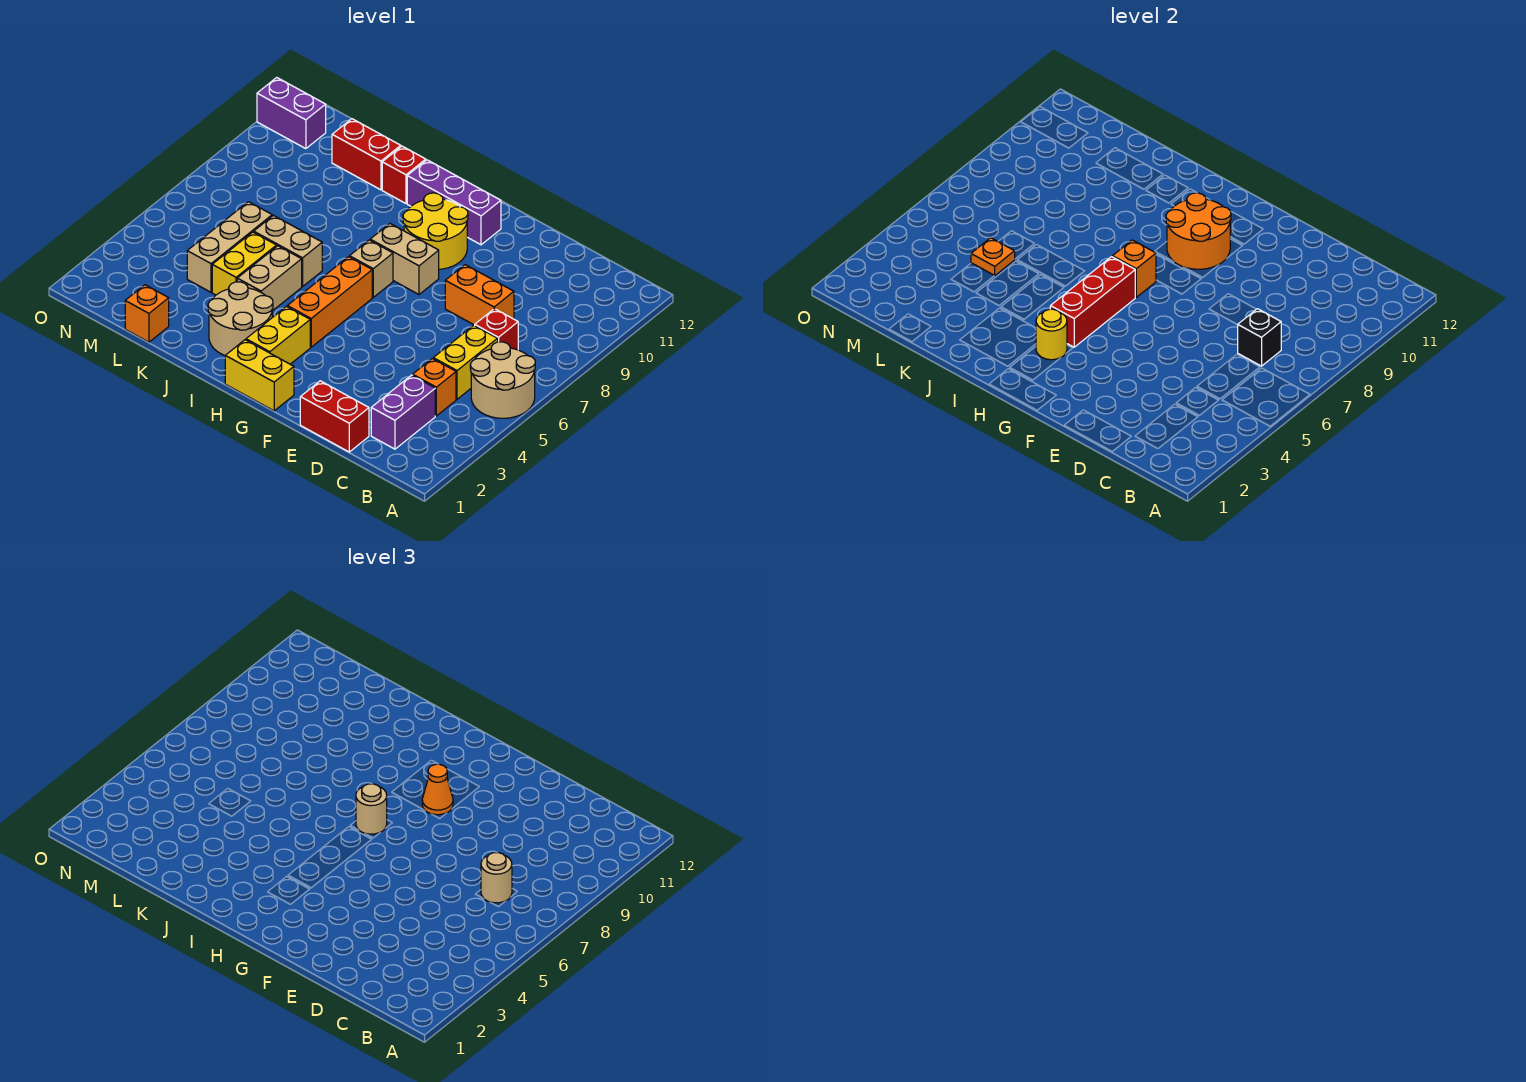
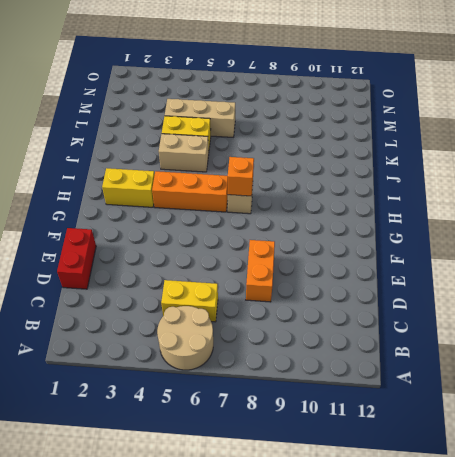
none -> purple brick C2:C3 level 1
none -> orange brick C4 level 1
none -> red brick C7 level 1
none -> yellow brick G1:H1 level 1

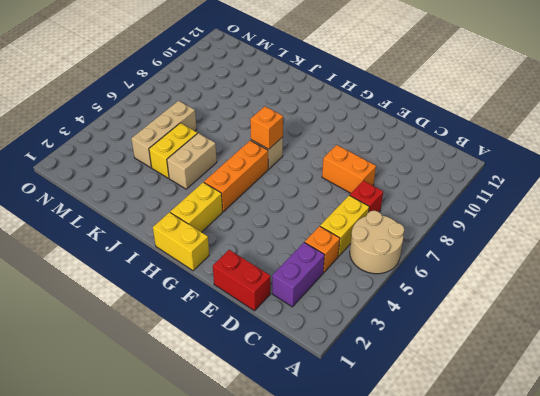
none -> tan brick G8:H8 level 1
none -> yellow round brick G9:H10 level 1
none -> purple brick G11:I11 level 1
none -> tan round brick I2:J3 level 1

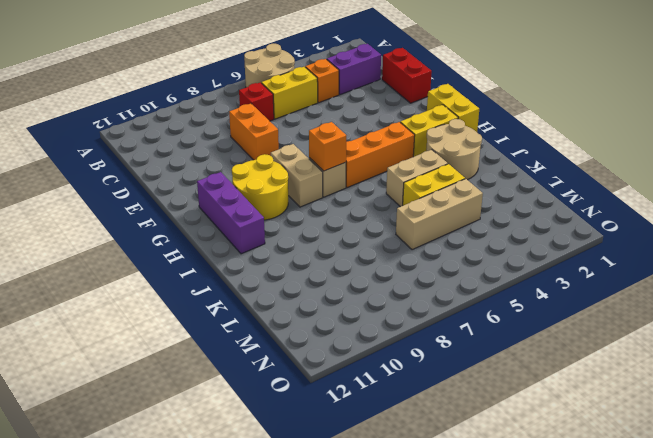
none -> tan brick J6:K6 level 1
none -> red brick J11 level 1
none -> red brick K11:L11 level 1
none -> orange brick L1 level 1

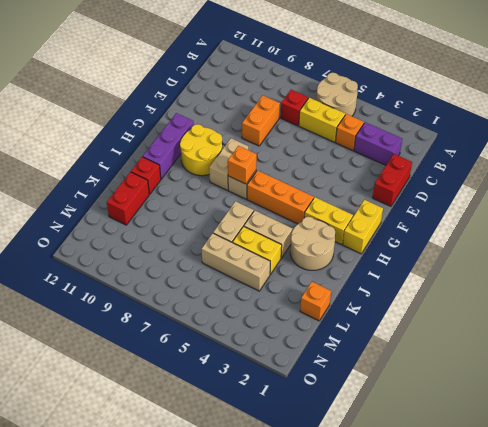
none -> purple brick N11:O11 level 1
none -> black brick C7 level 2
none -> orange round brick G9:H10 level 2
none -> yellow round brick H3 level 2

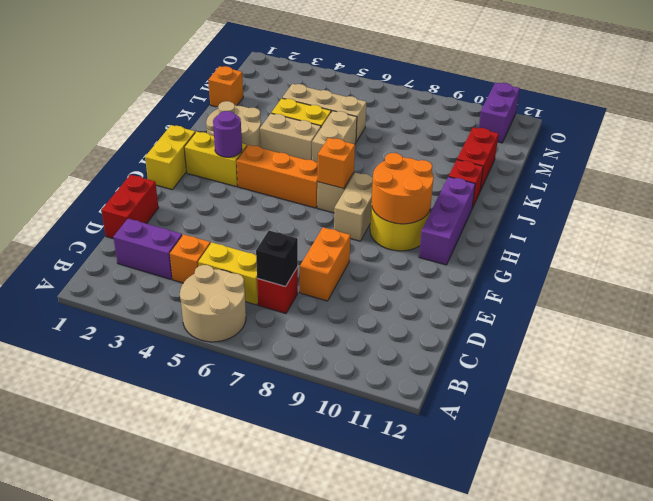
purple round brick H3 level 2 -> yellow round brick H3 level 2
none -> red brick H4:H6 level 2
none -> orange plate L5 level 2
none -> tan round brick C7 level 3
none -> orange cone G9 level 3

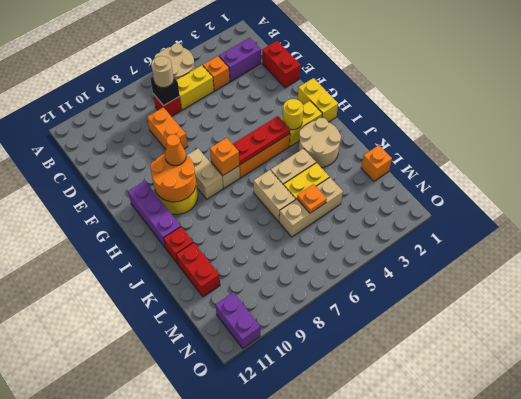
red plate H4:H6 level 2 -> red brick H4:H6 level 2
none -> tan round brick H7 level 3

